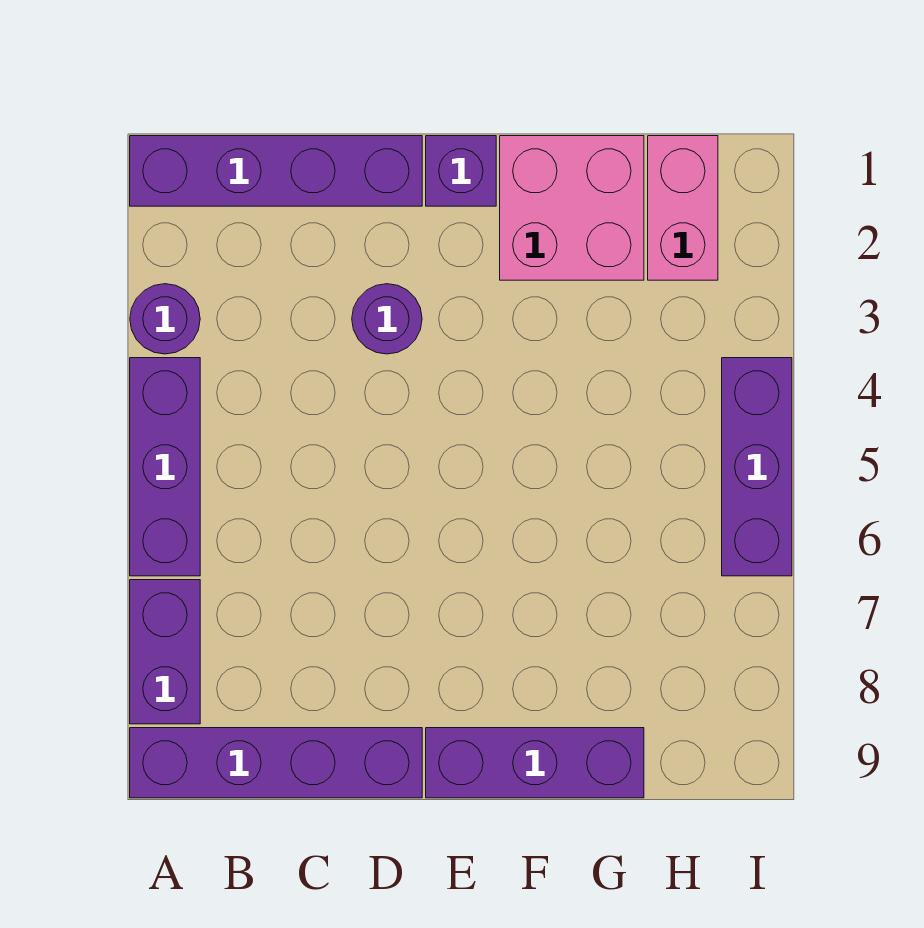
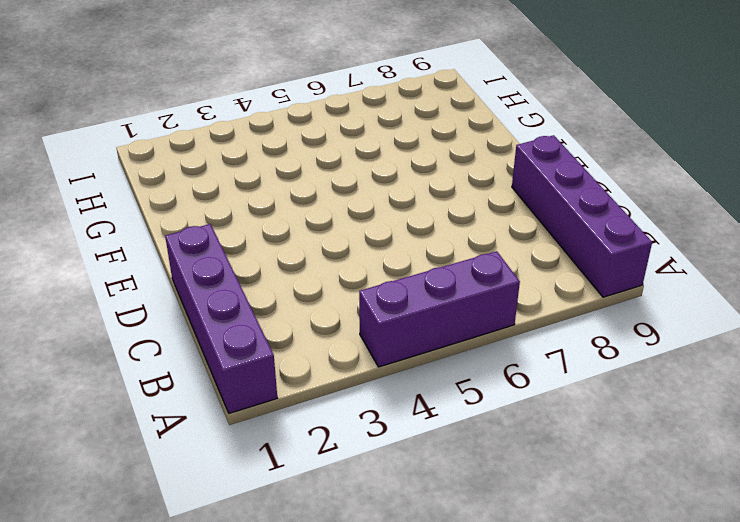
none -> purple round brick A3 level 1
none -> purple brick A7:A8 level 1

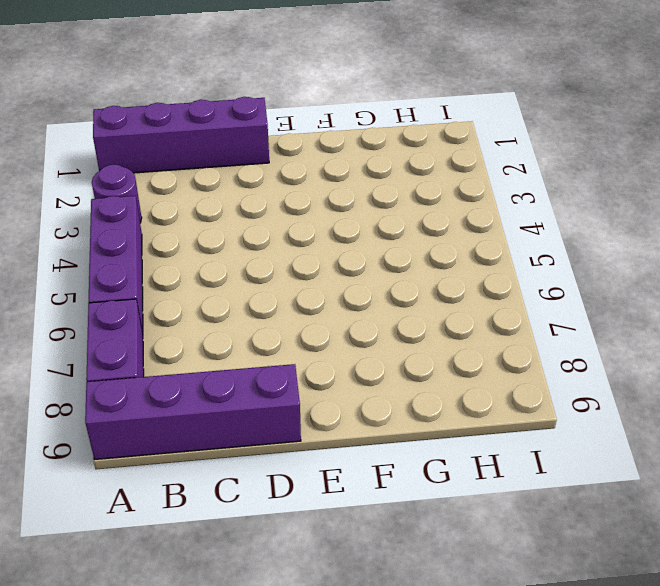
none -> purple round brick D3 level 1
none -> purple brick E1 level 1

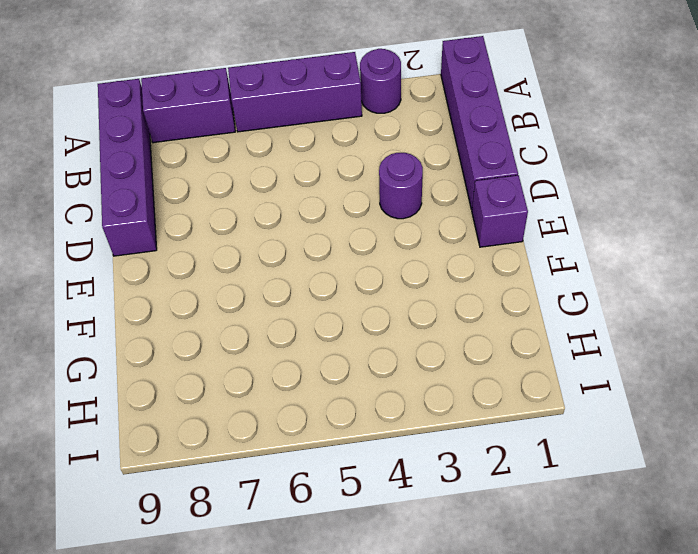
none -> purple brick E9:G9 level 1
none -> pink brick F1:G2 level 1

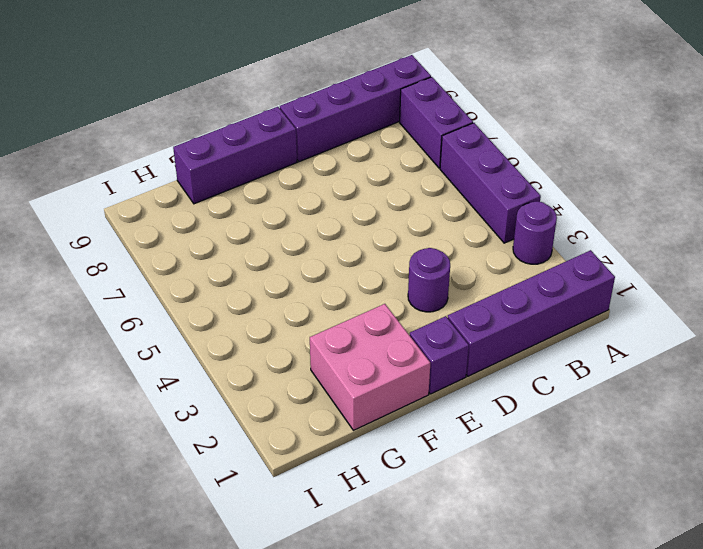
none -> pink brick H1:H2 level 1
none -> purple brick I4:I6 level 1

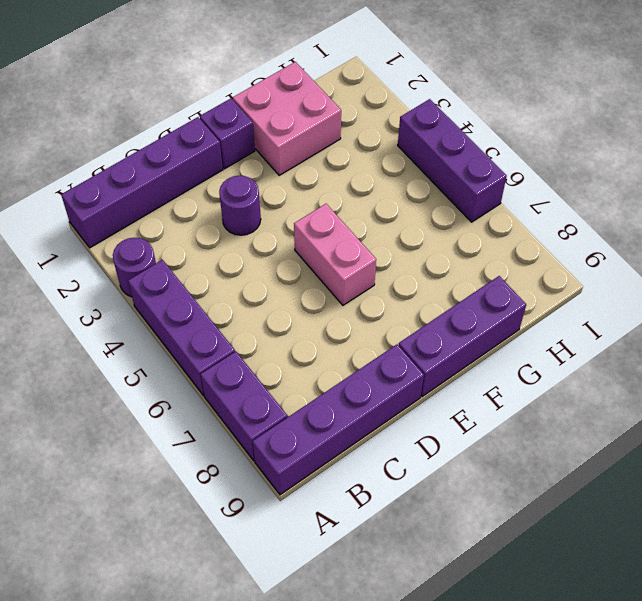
pink brick E5:E6 level 1 -> pink brick H1:H2 level 1

